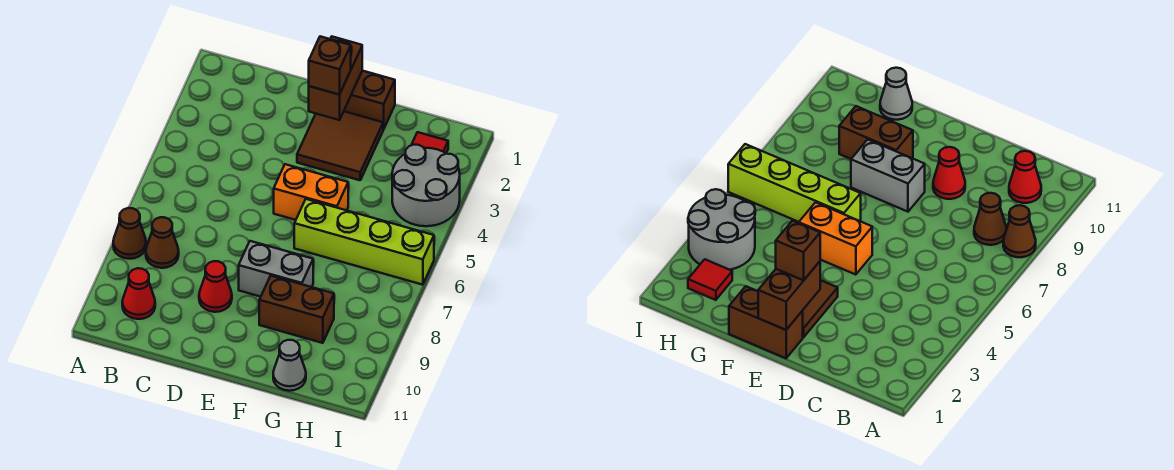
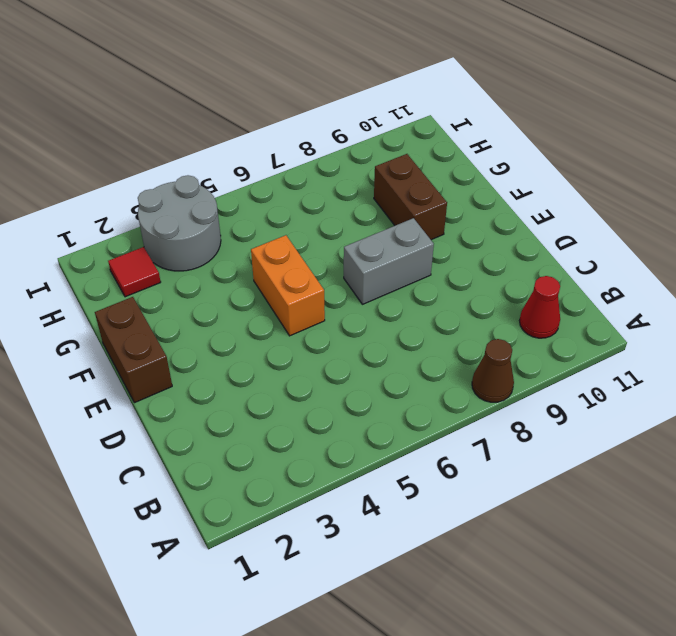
grey brick E7:E8 level 1 -> grey brick E8:F8 level 1
none -> brown cone B8 level 1
none -> red cone D9 level 1
none -> brown tile E2:F3 level 1

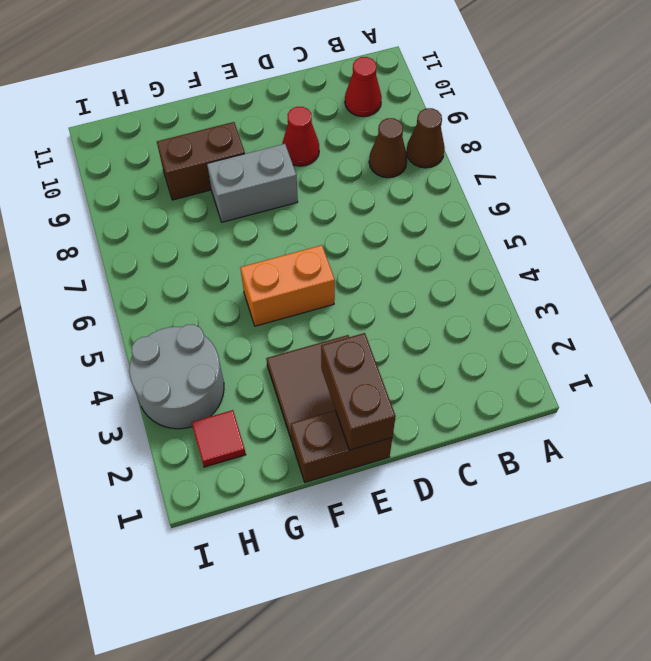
none -> lime brick F6:I6 level 1
none -> grey cone G11 level 1
none -> brown brick E2 level 3

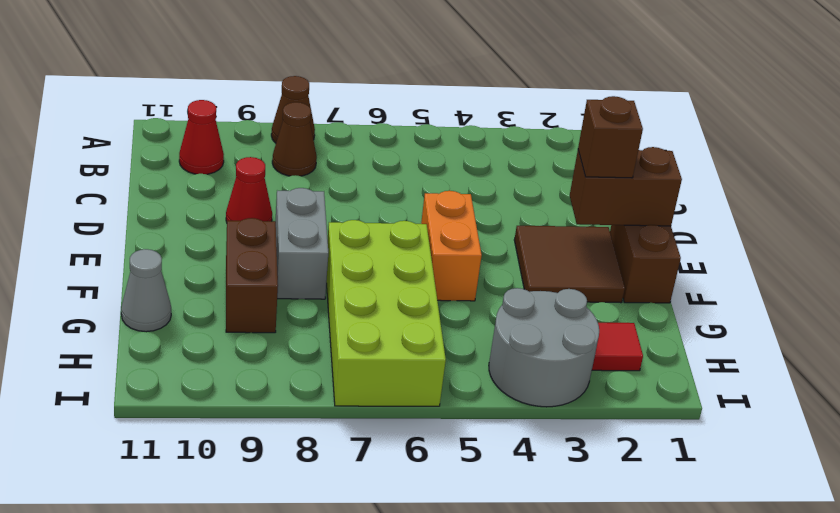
lime brick F6:I7 level 1 -> lime brick F6:I6 level 1

